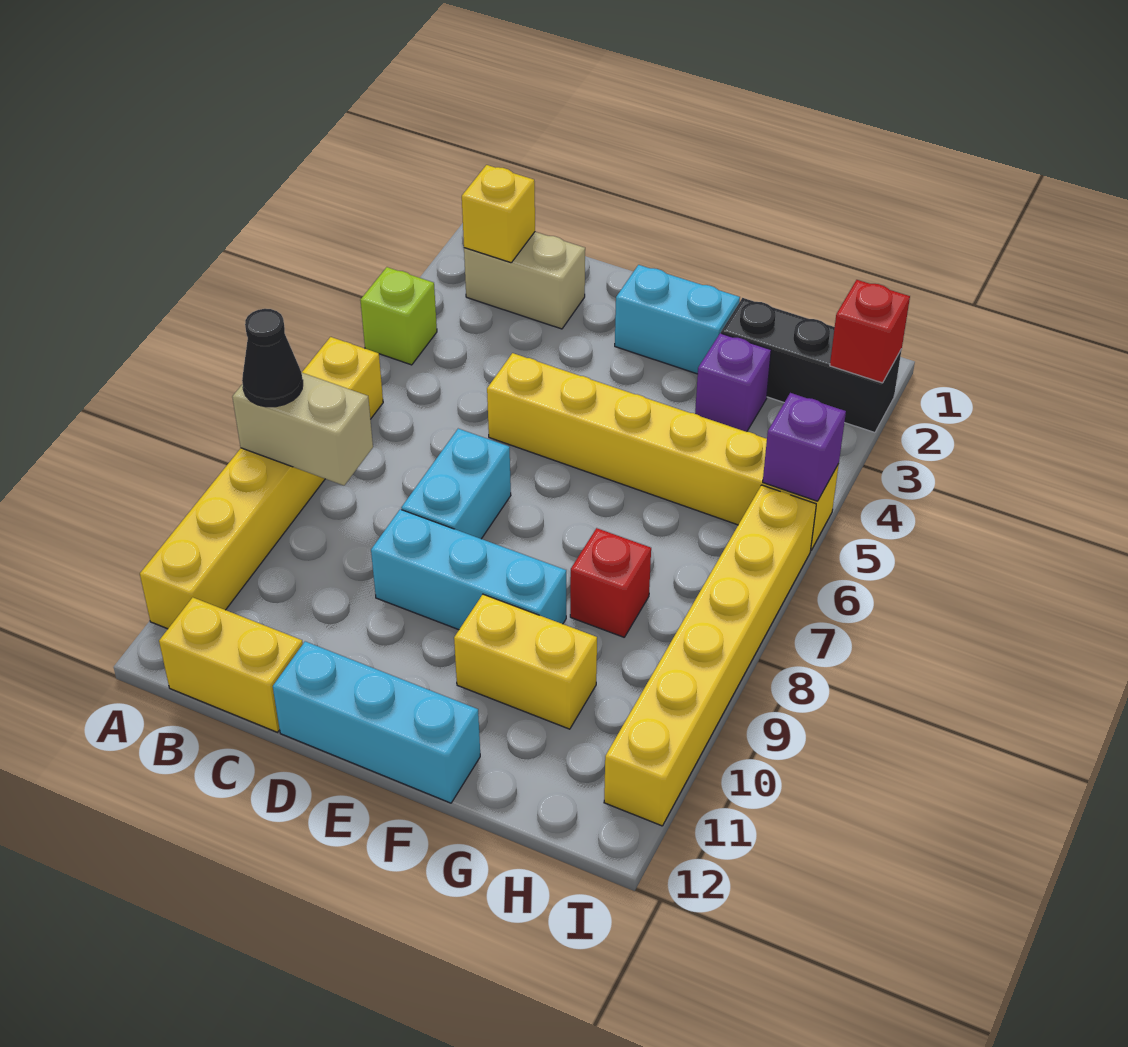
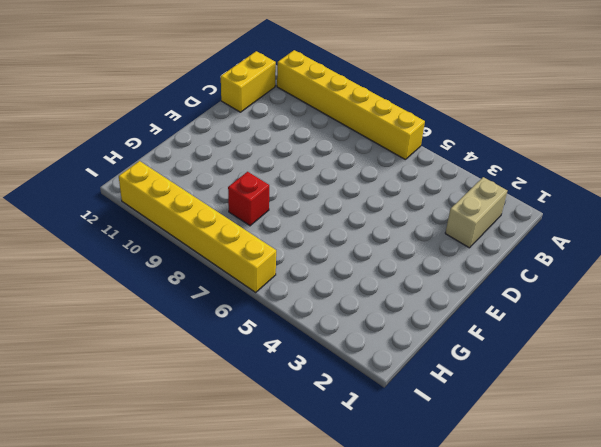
none -> lime brick A4 level 1
none -> yellow brick D5:I5 level 1
none -> cyan brick D7:D8 level 1

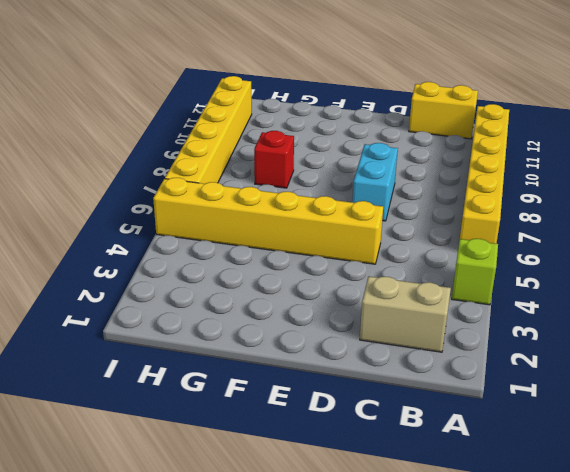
none -> cyan brick D9:F9 level 1
none -> cyan brick D12:F12 level 1
none -> cyan brick E2:F2 level 1

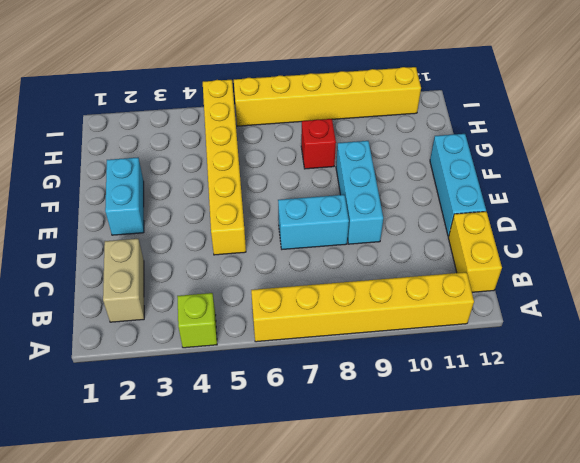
none -> yellow brick F10:G10 level 1
none -> black brick G2:I2 level 1
none -> purple brick G3 level 1

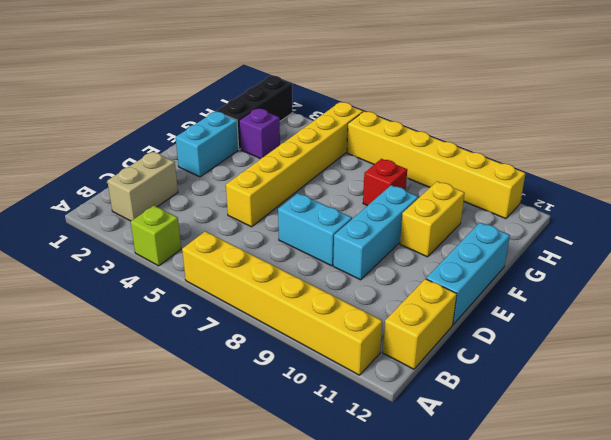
none -> tan brick A8:B8 level 2
none -> yellow brick B2 level 2
none -> red brick I2 level 2

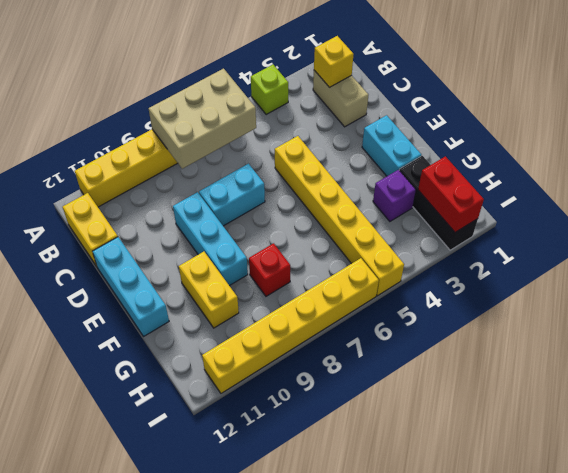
tan brick A6:B8 level 2 -> tan brick A8:B8 level 2
red brick H2:I2 level 2 -> red brick I2 level 2
none -> purple brick I5 level 2
none -> black cone A8 level 3

